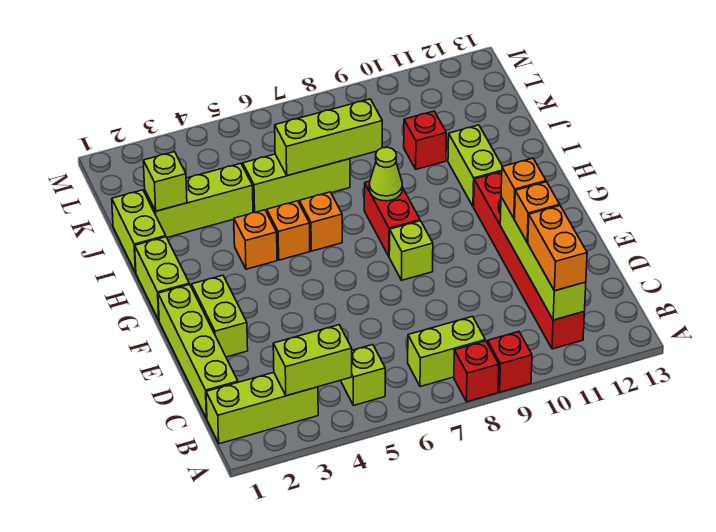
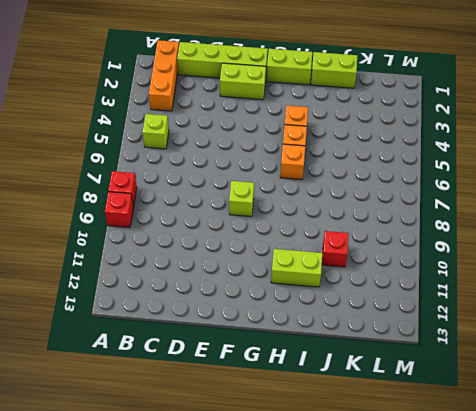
orange brick B1:B3 level 1 -> lime brick B1:B3 level 1
none -> lime brick B7:B8 level 1
none -> red brick B11:G11 level 1
none -> red brick G8:H8 level 1

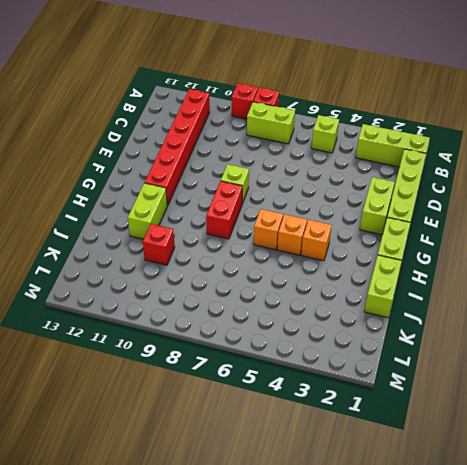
none -> lime brick J2:J4 level 1
none -> lime brick J5:J7 level 1
none -> lime brick B3:B4 level 2

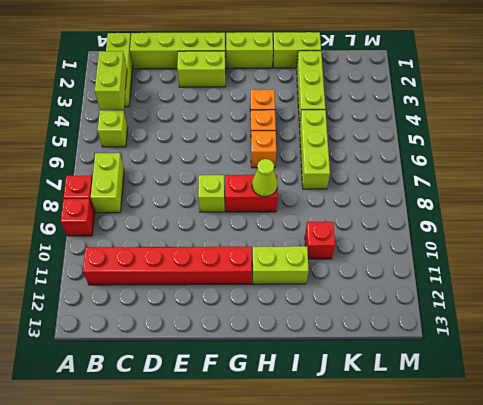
none -> lime brick B11:E11 level 2
none -> lime brick J2 level 2
none -> lime brick J6:J8 level 2

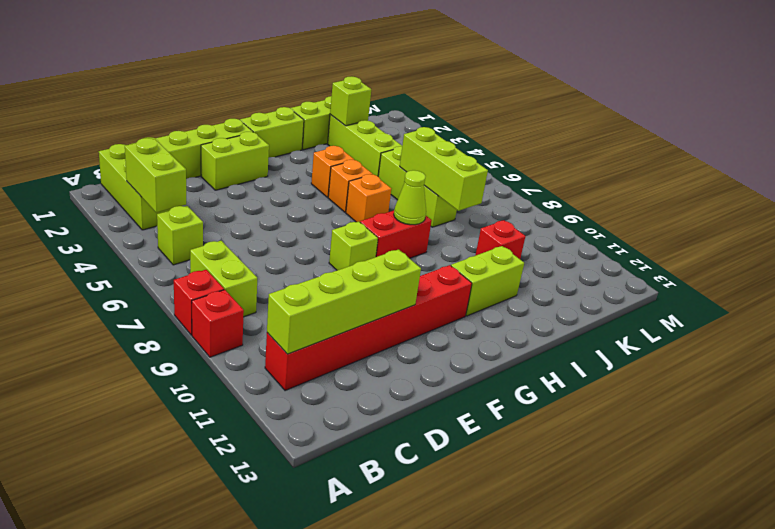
none -> orange brick B11:C11 level 3
none -> orange brick D11 level 3
none -> orange brick E11 level 3

